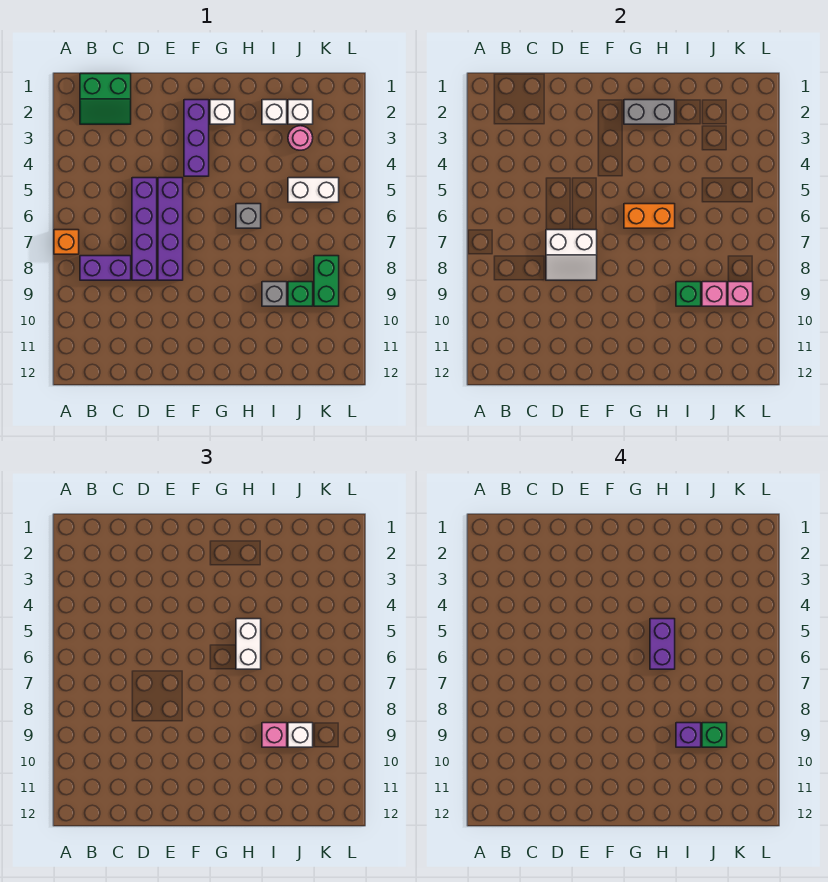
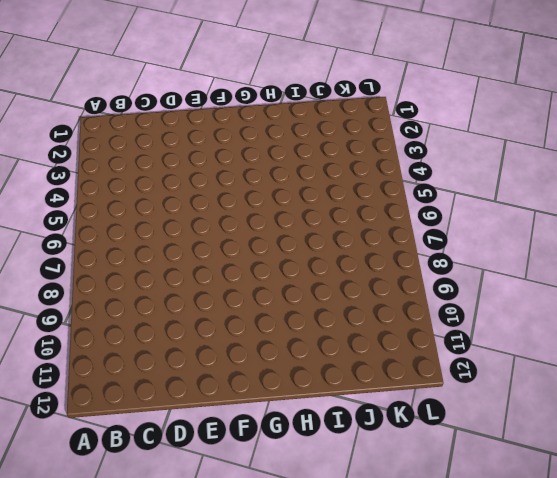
none -> orange brick A7 level 1
none -> green slope B1:C2 level 1 top 1
none -> purple brick B8:C8 level 1

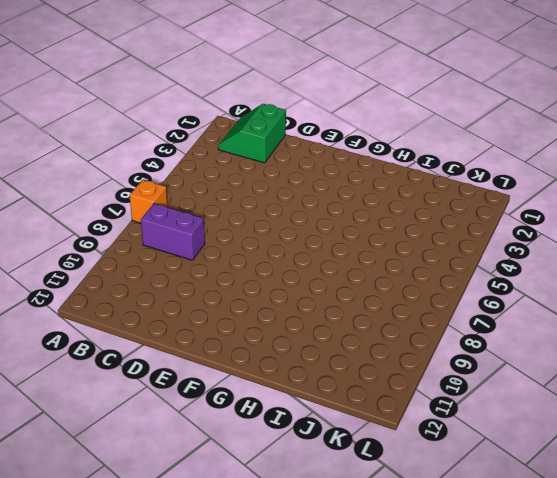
green slope B1:C2 level 1 top C -> green slope B1:C2 level 1 top 1
none -> purple brick D5:D8 level 1
none -> purple brick E5:E8 level 1
none -> purple brick F2:F4 level 1

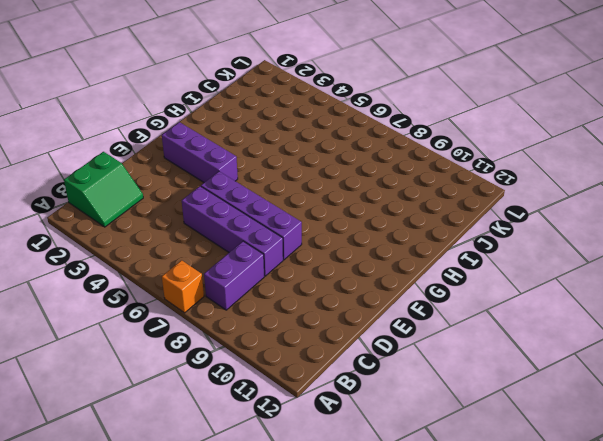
none -> white brick G2 level 1
none -> grey brick H6 level 1
none -> white brick I2 level 1

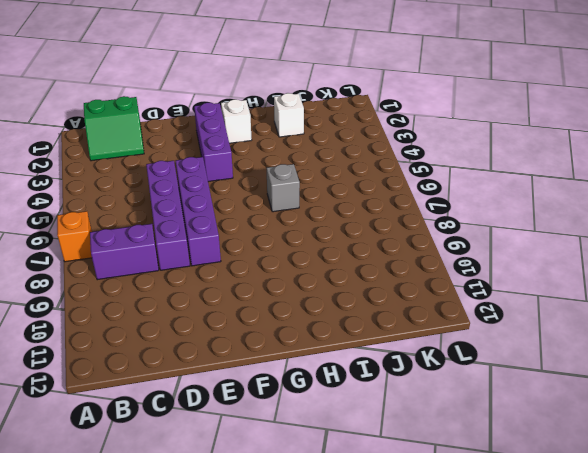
none -> grey brick I9 level 1
none -> white brick J2 level 1
none -> pink round brick J3 level 1

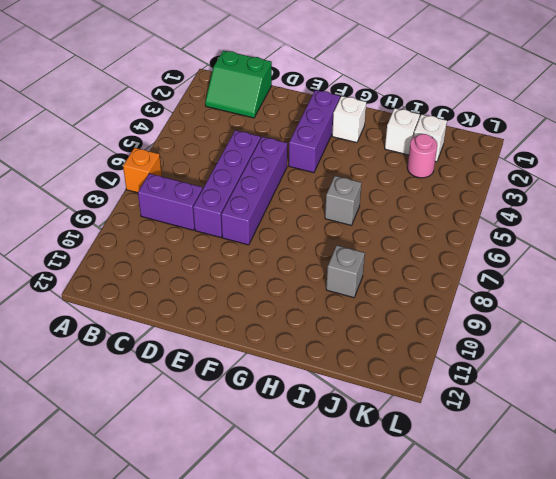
none -> white brick J5:K5 level 1
none -> green brick J9 level 1
none -> green brick K8:K9 level 1

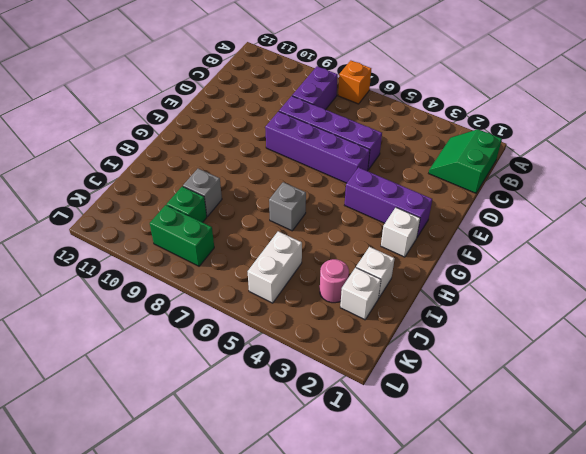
none -> white slope D7:E8 level 2 top 7
none -> grey brick G2:H2 level 2
none -> orange brick G6:H6 level 2

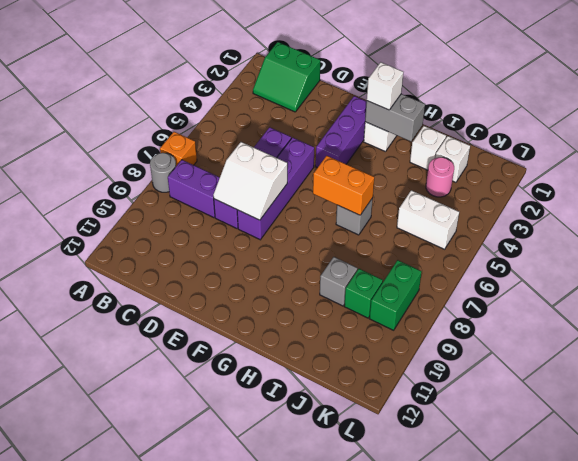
grey round brick A8 level 1 -> none
white brick G2 level 3 -> white brick J9 level 3
none -> green brick I9 level 2
none -> pink brick J9 level 2
none -> pink brick K9 level 2

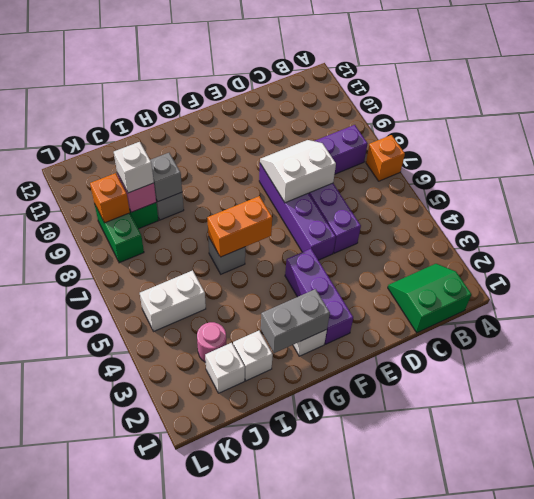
grey brick I9 level 2 -> green brick I9 level 2
orange brick K9 level 2 -> pink brick K9 level 2
none -> white brick H5:H6 level 3
none -> pink brick I9 level 3
none -> purple brick H5:H6 level 4

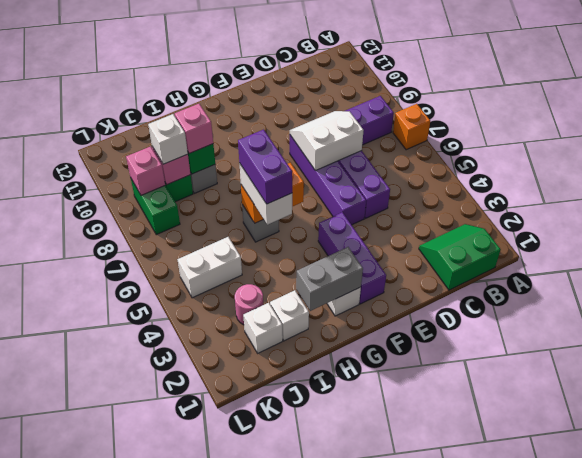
none -> purple brick I9 level 4
none -> green brick J9 level 4

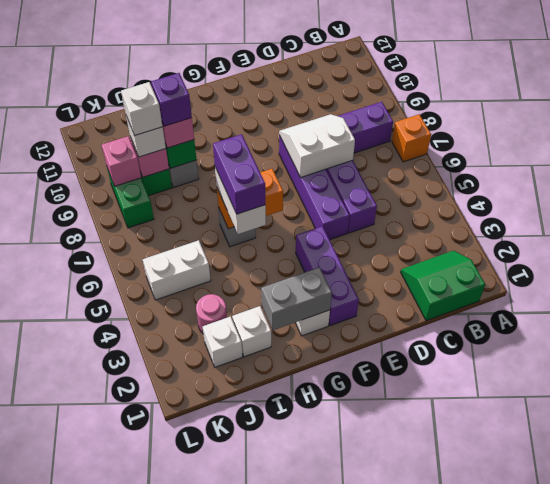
white brick J9 level 4 -> green brick J9 level 4

